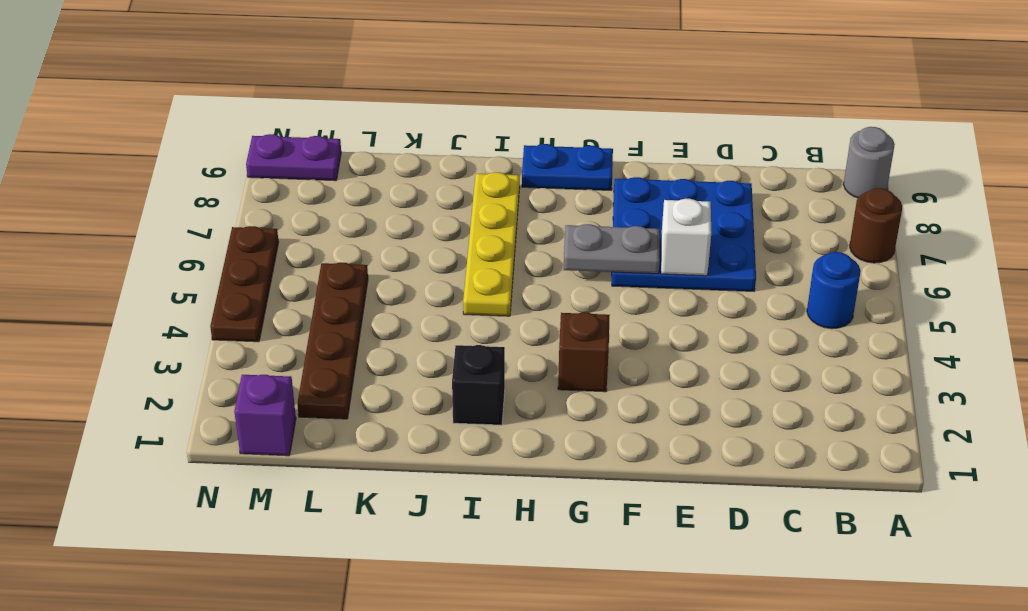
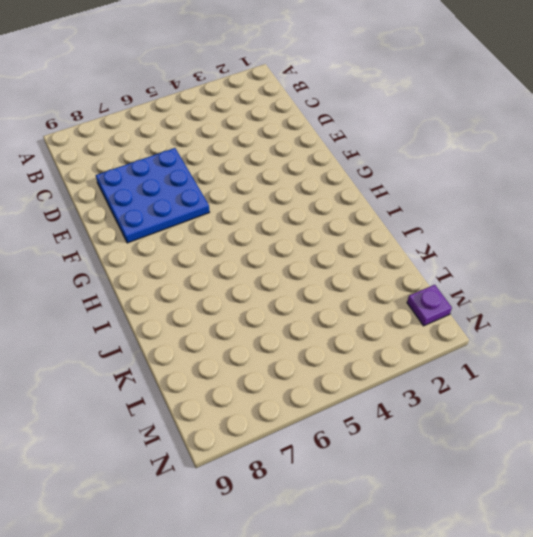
purple plate M1 level 1 -> purple brick M1 level 1
none -> brown round brick A7 level 1
none -> grey round brick A9 level 1
none -> blue round brick B5 level 1

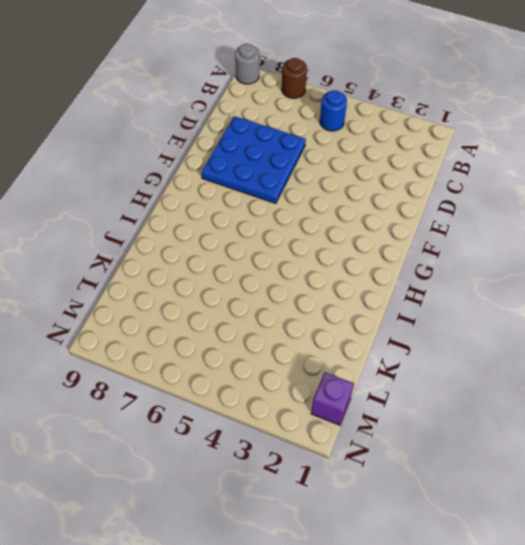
none -> brown brick G3 level 1
none -> blue plate G9:H9 level 1
none -> black brick I2 level 1

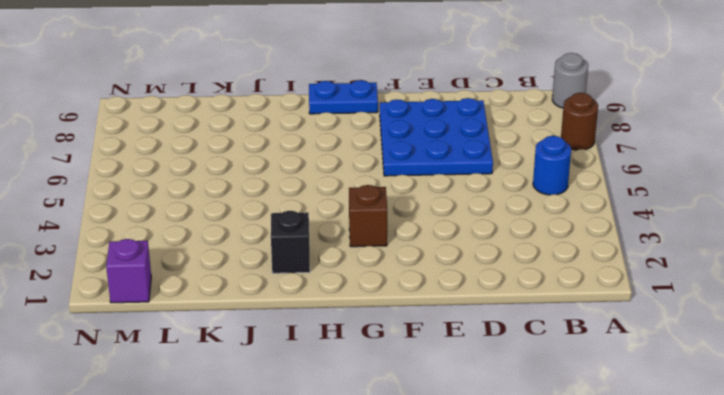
none -> yellow plate I5:I8 level 1
none -> brown plate L2:L5 level 1
none -> purple plate M9:N9 level 1

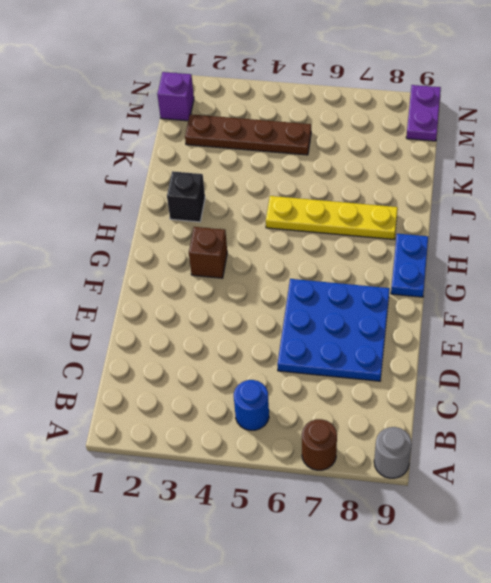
none -> brown plate N4:N6 level 1
none -> white brick E6 level 2
none -> grey plate F6:G6 level 2

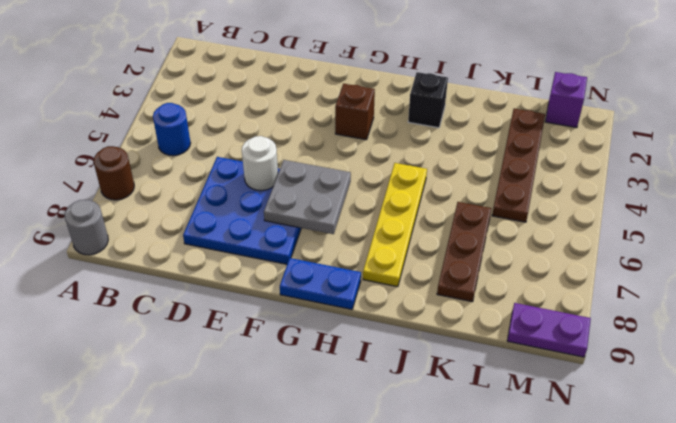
white round brick E6 level 2 -> white brick E6 level 2
grey plate F6:G7 level 2 -> grey plate F6:G6 level 2
brown plate K6:K8 level 1 -> brown plate N4:N6 level 1

